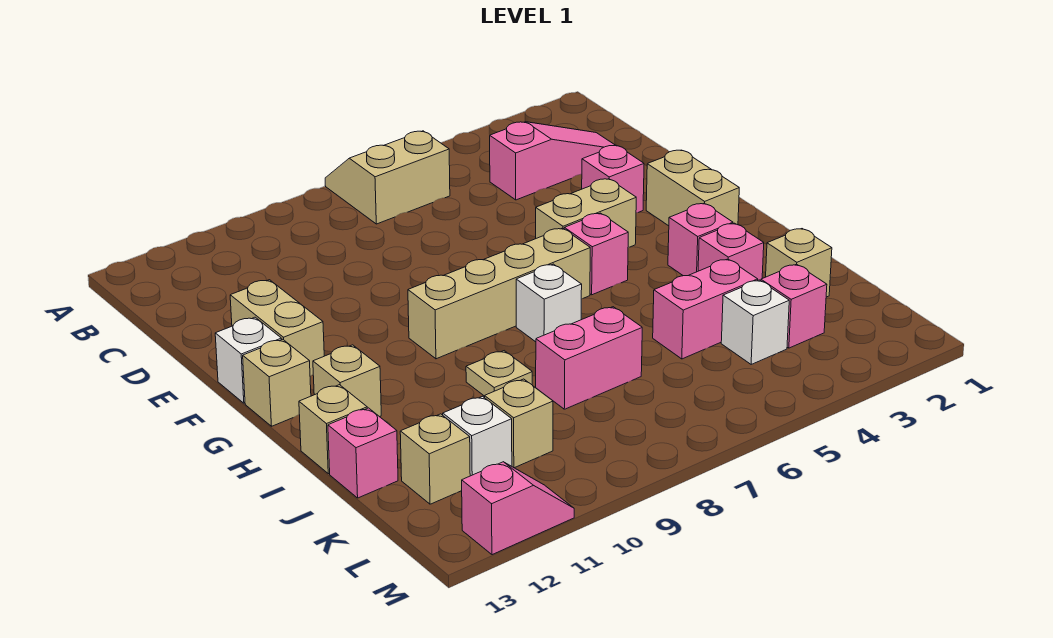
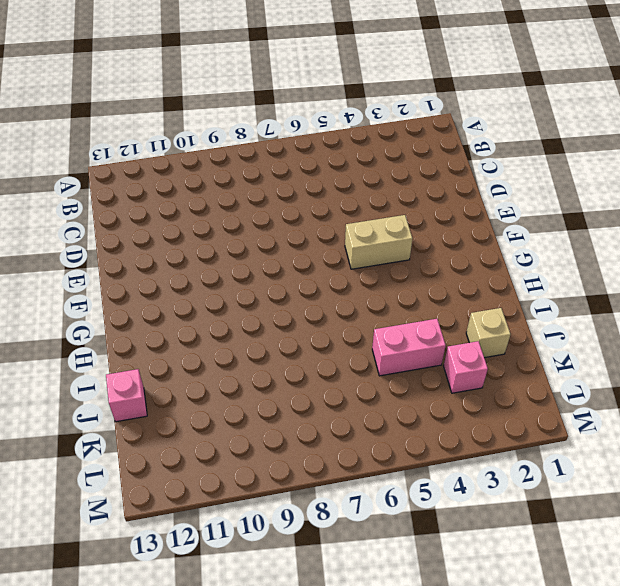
none -> tan slope A6:B7 level 1 top B
none -> pink slope C2:C4 level 1 top 4
none -> pink brick E3 level 1

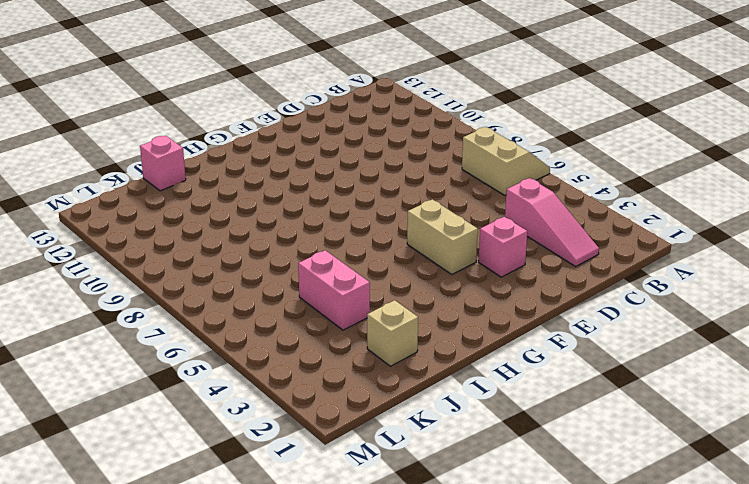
none -> tan brick E12:F12 level 1
none -> tan brick F2:G2 level 1
none -> white brick F13 level 1

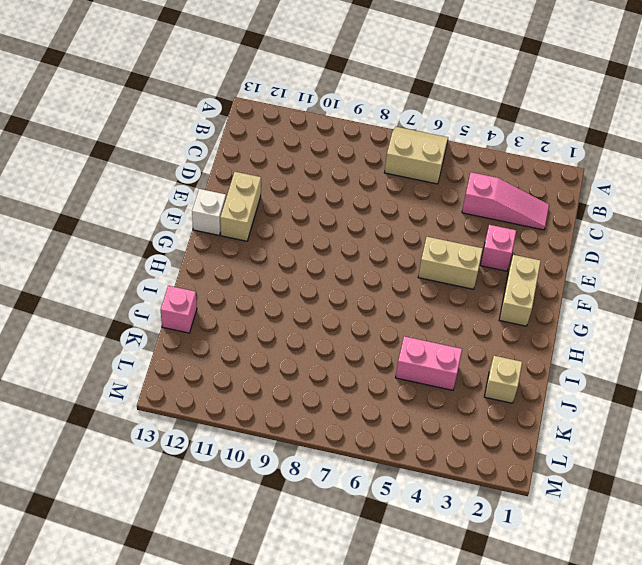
none -> pink brick G5 level 1
none -> tan brick G6:G9 level 1
none -> tan brick G13 level 1

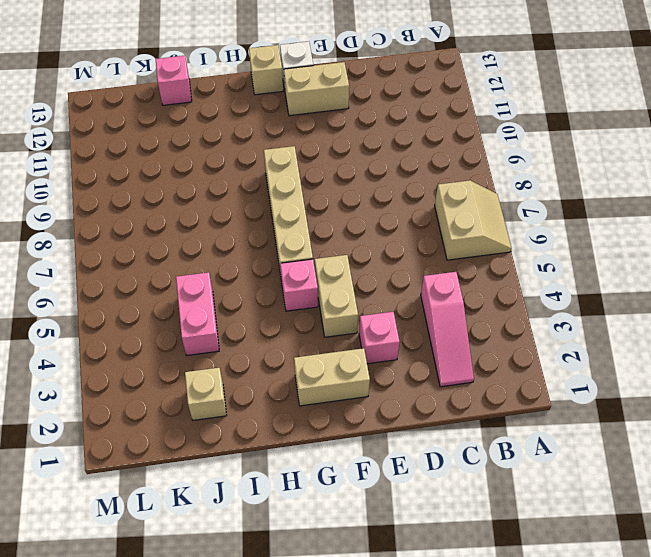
none -> pink brick H3 level 1
none -> white brick H7 level 1
none -> tan brick H12 level 1

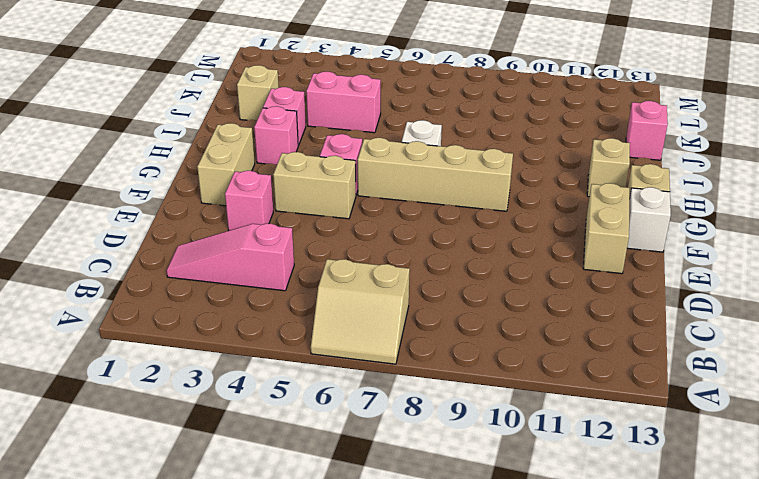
none -> tan plate I9 level 1
none -> tan brick I13 level 1
none -> pink brick J7:J8 level 1

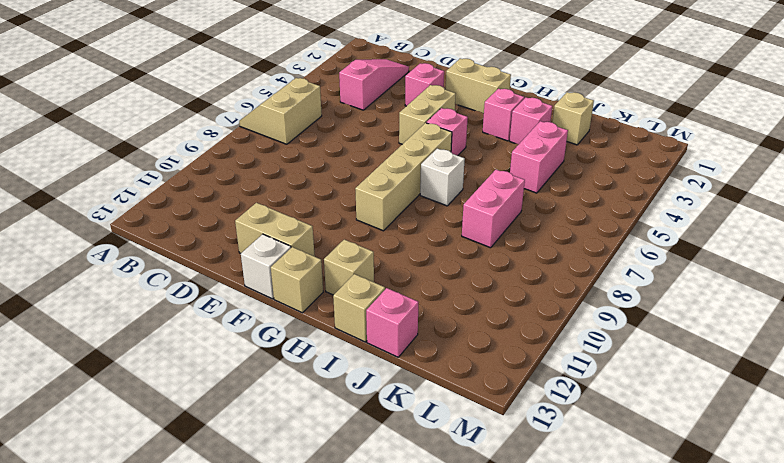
none -> tan plate I9 level 1
none -> pink brick K3 level 1
none -> white brick K4 level 1

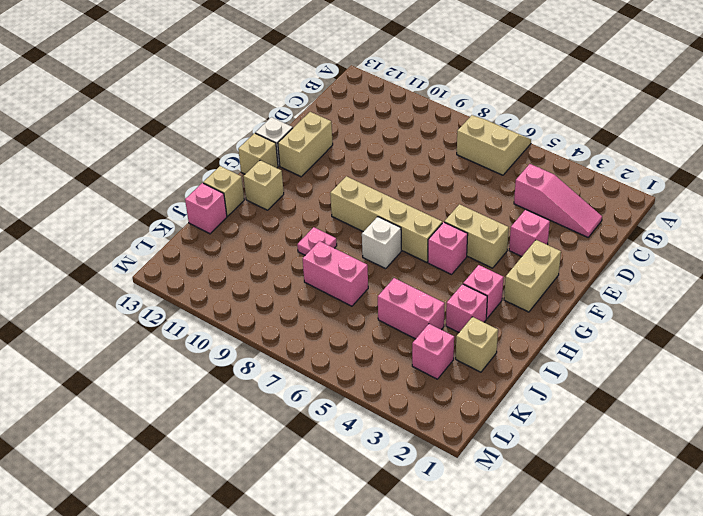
pink plate I9 level 1 -> tan plate I9 level 1
none -> white brick K4 level 1
none -> tan brick K10 level 1
none -> white brick K11 level 1

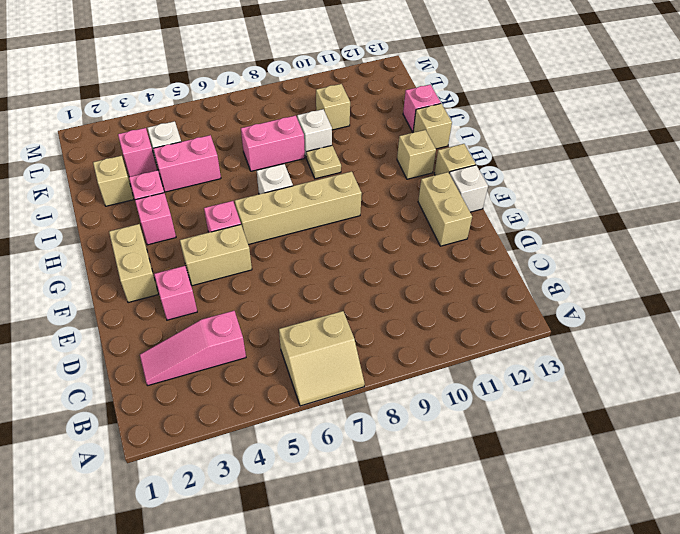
white brick J9 level 1 -> white brick K11 level 1
none -> tan brick K12 level 1
none -> pink slope M11:M12 level 1 top 12

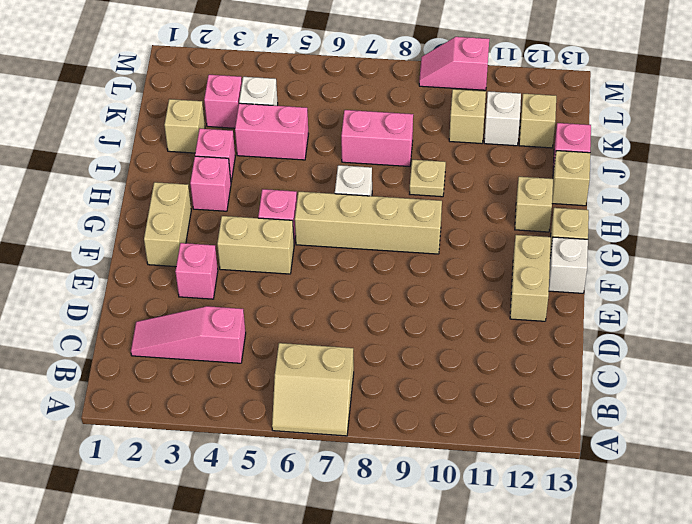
pink slope M9:M10 level 1 top 10 -> pink slope M11:M12 level 1 top 12

